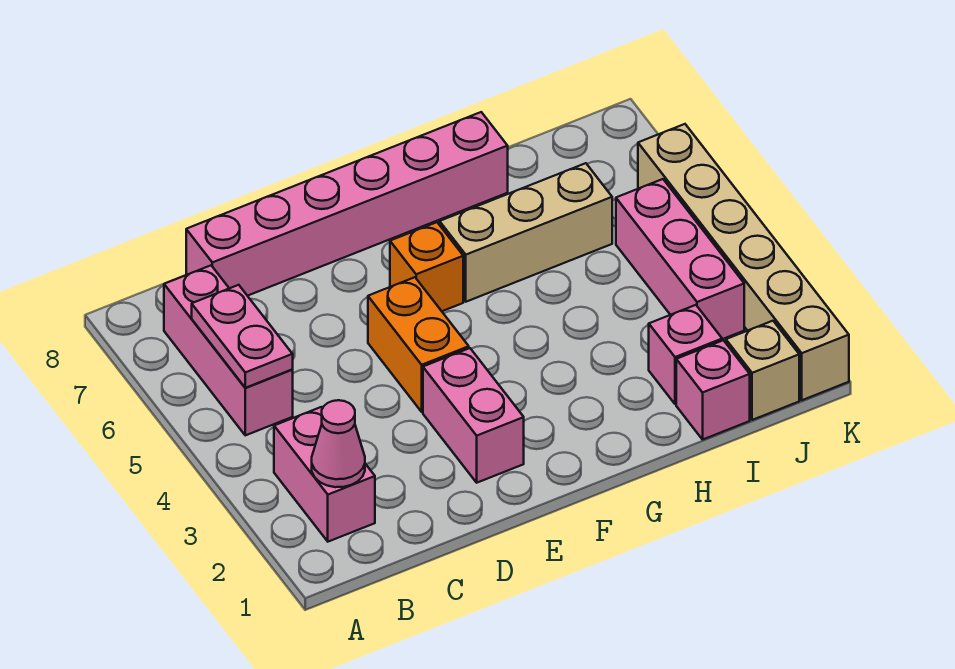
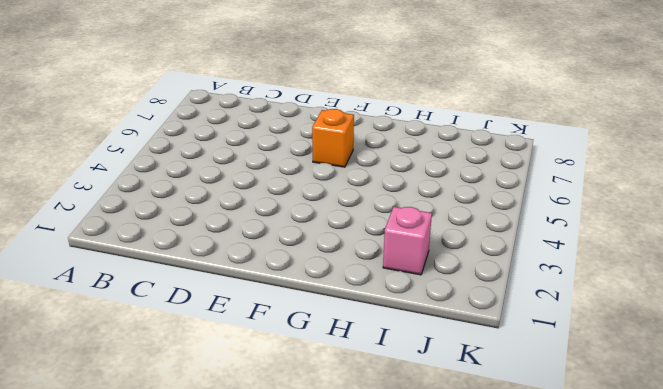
none -> pink brick B2:B3 level 1
none -> pink brick B5:B7 level 1
none -> pink brick C8:H8 level 1

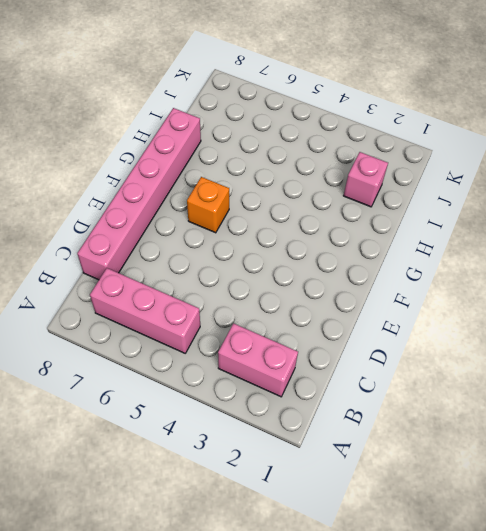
none -> pink brick E2:E3 level 1
none -> orange brick E4:E5 level 1
none -> tan brick G6:I6 level 1

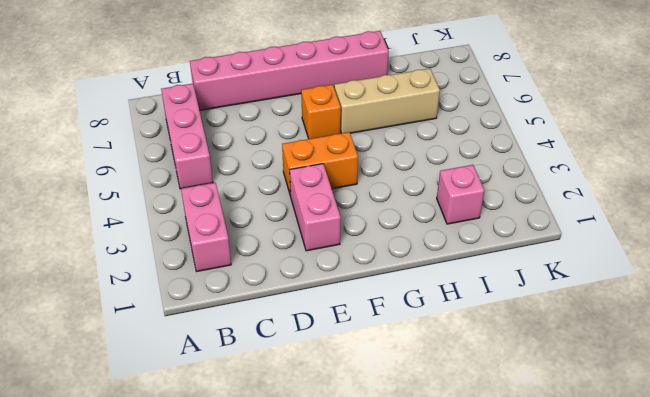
orange brick E4:F4 level 1 -> orange brick E4:E5 level 1
none -> pink brick I1 level 1
none -> tan brick J1 level 1
none -> pink brick J3:J5 level 1

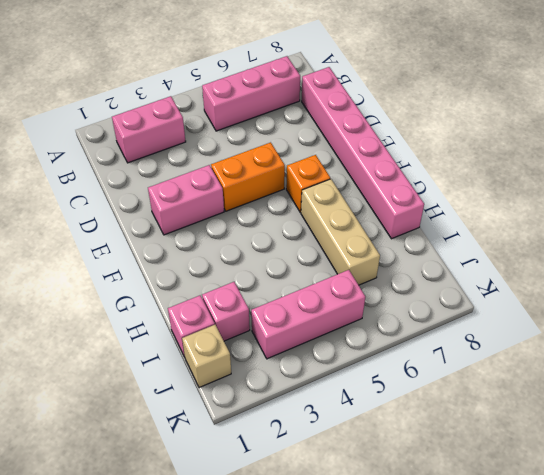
none -> tan brick K1:K6 level 1
none -> pink cone B2 level 2
none -> pink plate B5:B6 level 2

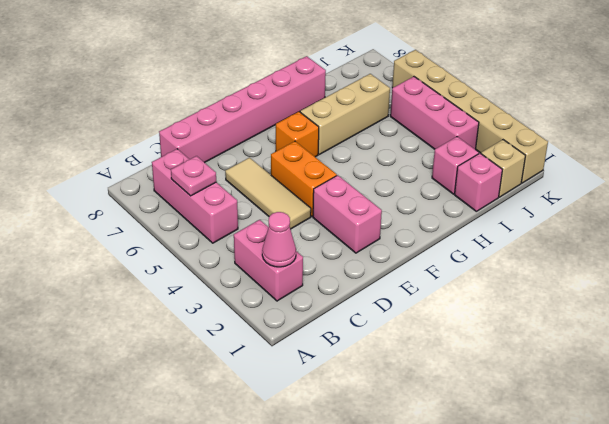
pink plate B6 level 2 -> pink plate B5:B6 level 2
tan tile D4:D6 level 1 -> none

